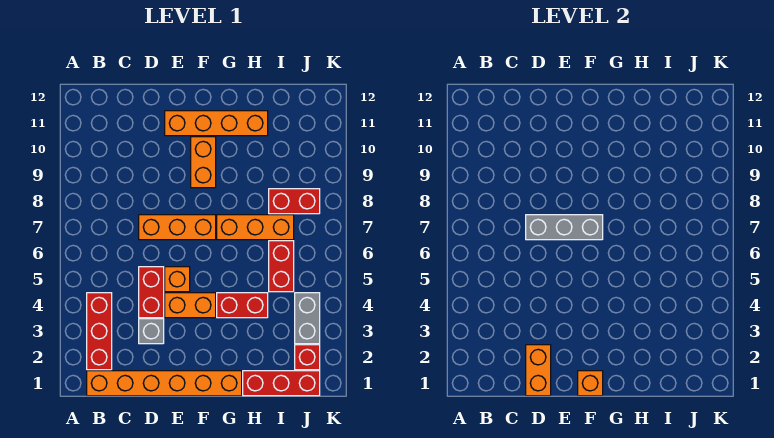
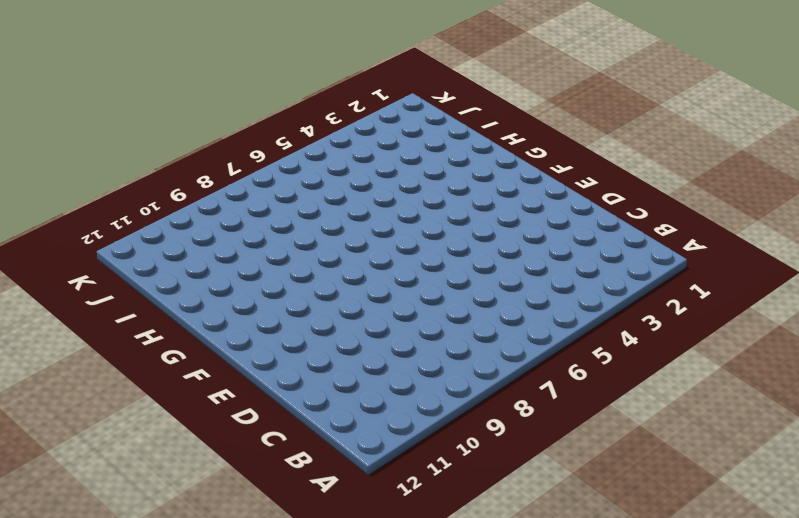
none -> orange brick B1:G1 level 1
none -> red brick B2:B4 level 1
none -> grey brick D3 level 1

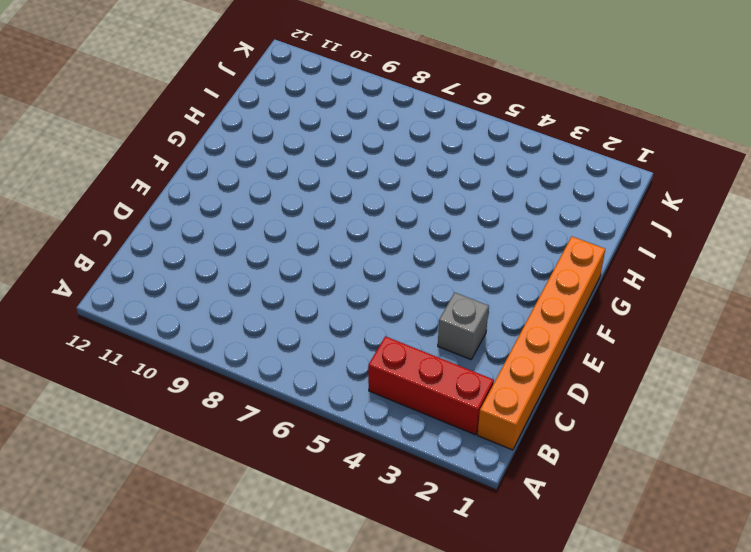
none -> red brick D4:D5 level 1
none -> orange brick D7:F7 level 1
none -> orange brick E4:F4 level 1

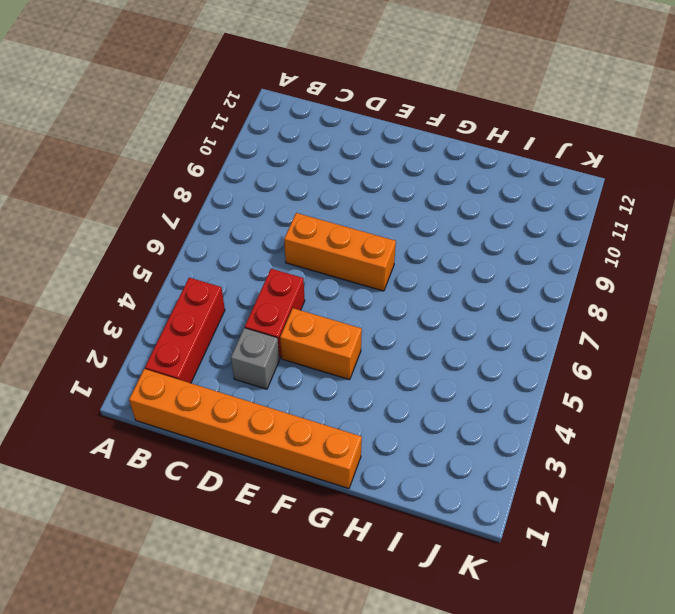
none -> orange brick E5 level 1
none -> orange brick E11:H11 level 1
none -> orange brick F9:F10 level 1

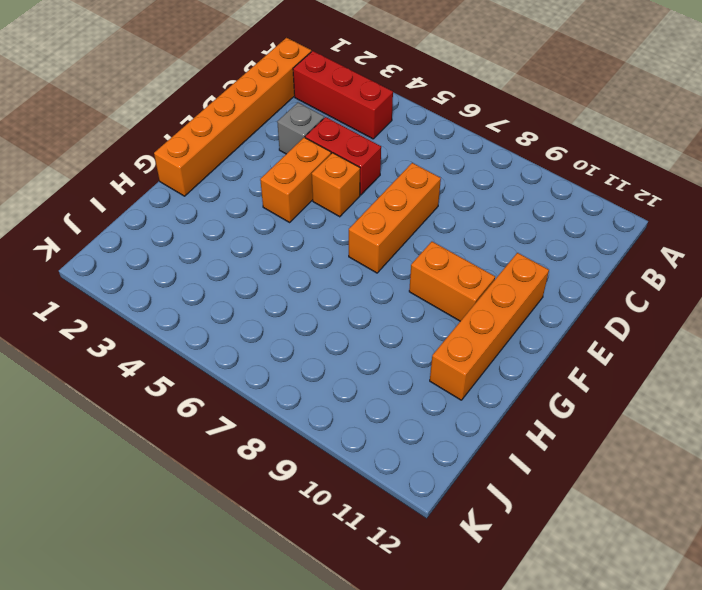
none -> red brick G4:H4 level 1
none -> orange brick G7:I7 level 1
none -> red brick H1:J1 level 1

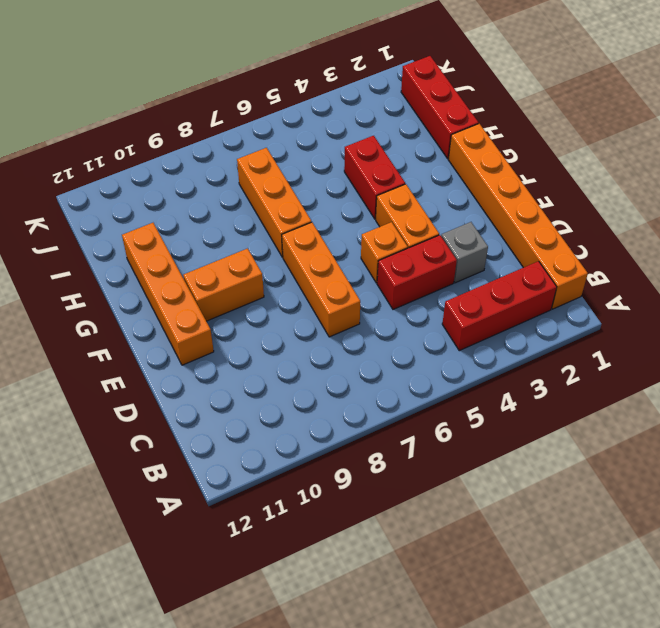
none -> red brick I5:I6 level 1
none -> red brick I8:J8 level 1
none -> red brick J2 level 1

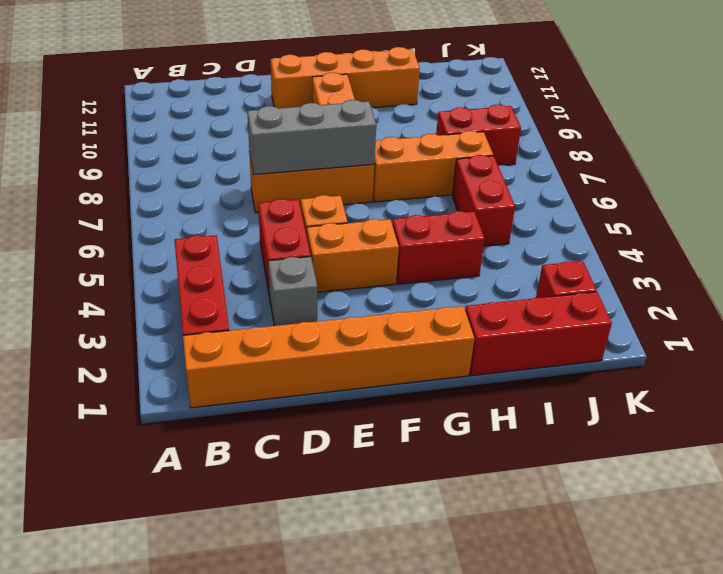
none -> grey brick J3:J4 level 1
none -> orange brick D1:D2 level 2
none -> orange brick F1 level 2

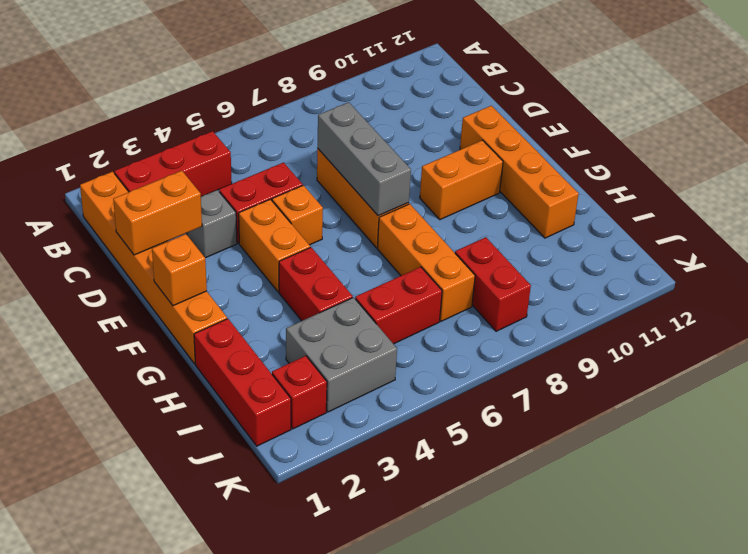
grey brick I3:J4 level 1 -> grey brick J3:J4 level 1

